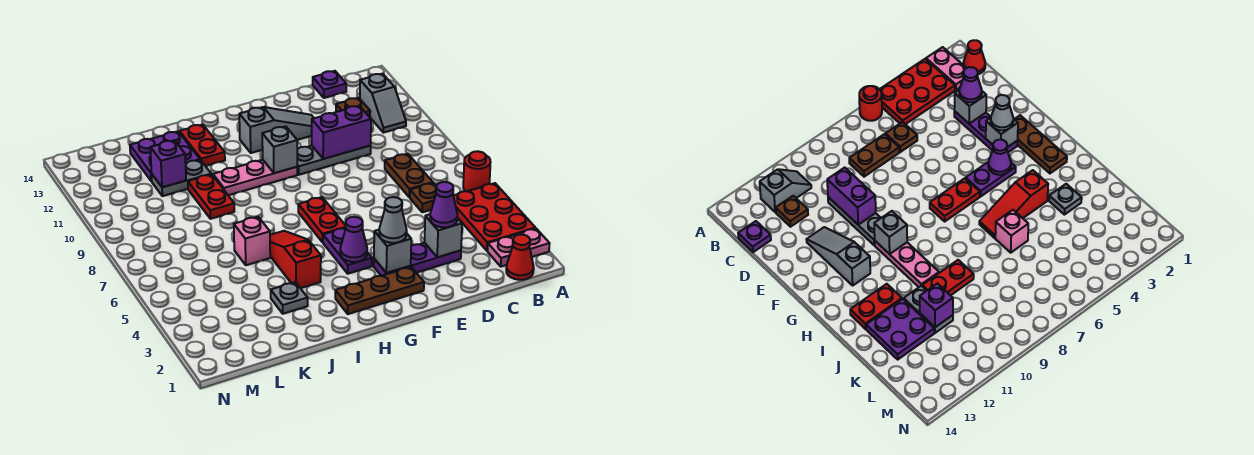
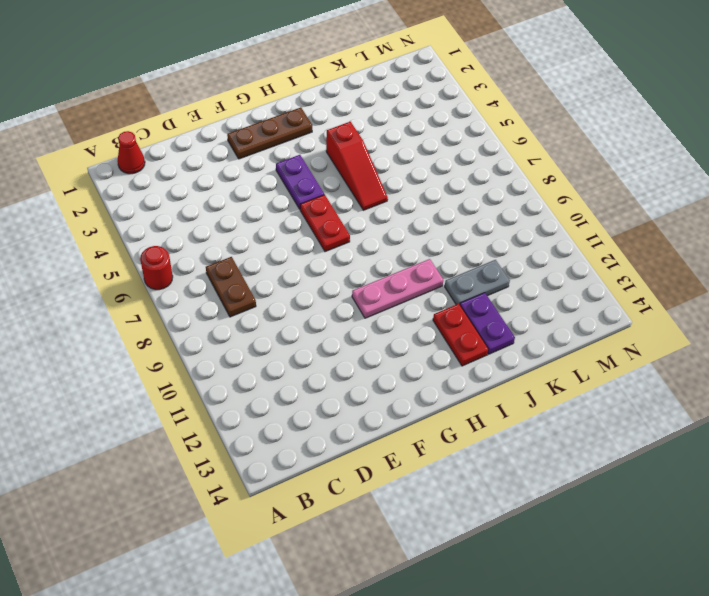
purple plate J12:J13 level 1 -> purple plate J12:K13 level 1
none -> pink plate A2:B2 level 1
none -> red plate A3:B5 level 1
none -> grey slope B11:B12 level 1 top 12
none -> brown plate C6 level 1

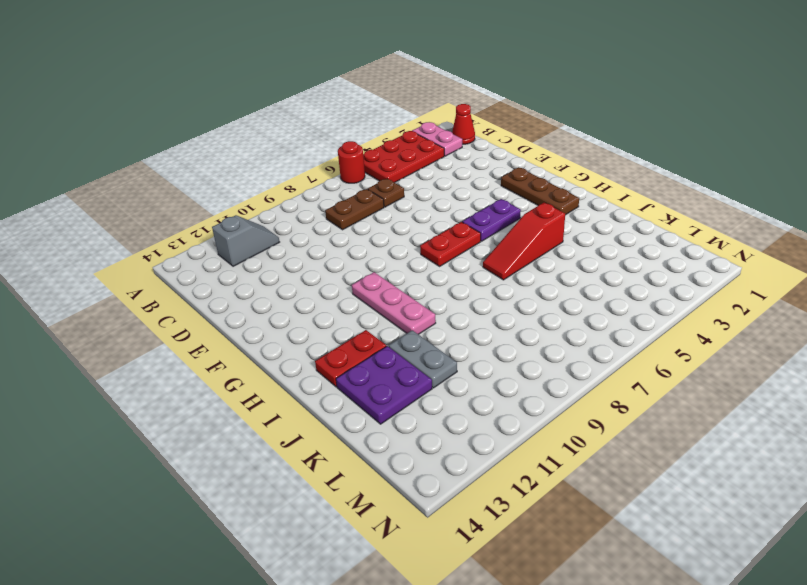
none -> brown plate C12 level 1
none -> purple plate C14 level 1
none -> purple plate D3:F3 level 1
none -> grey plate D10:F10 level 1

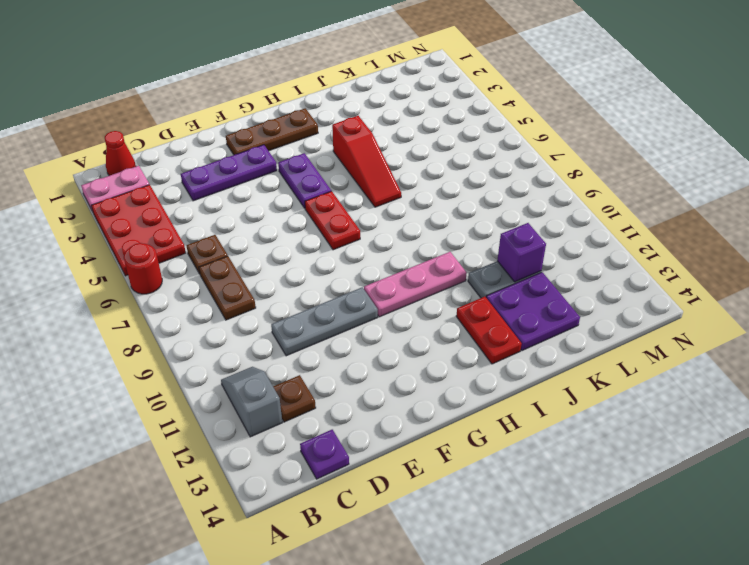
none -> grey slope E12:G12 level 1 top G
none -> grey plate J3 level 1
none -> pink brick J6 level 1
none -> red plate J9:J10 level 1

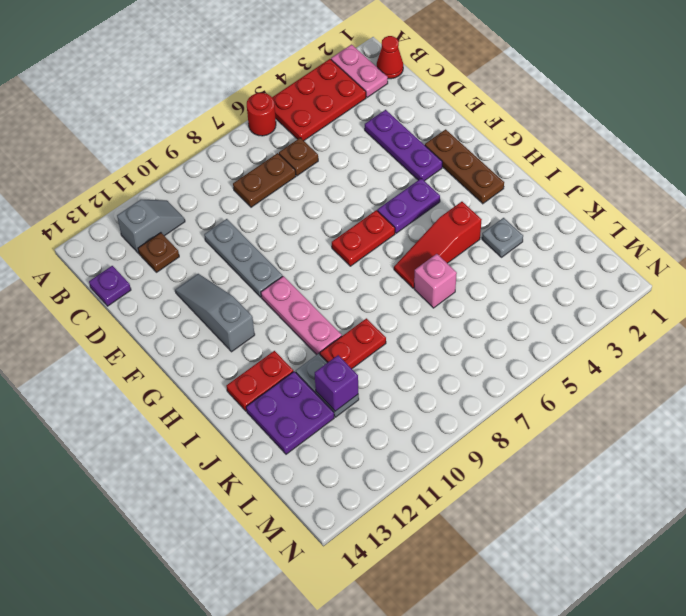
none -> grey brick D3 level 2
none -> purple brick D10:E10 level 2
none -> grey brick F3 level 2
none -> purple cone G4 level 2

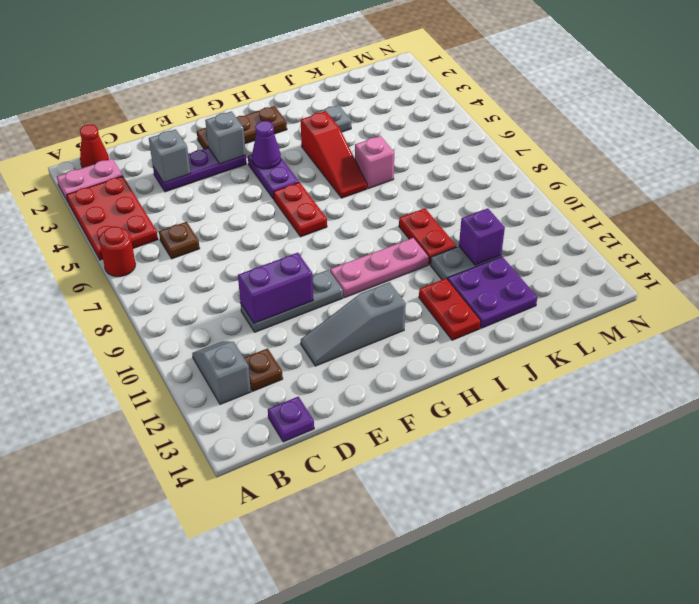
none -> brown plate C7:C8 level 1
none -> grey brick G10 level 2
none -> purple cone D3 level 3
none -> grey cone F3 level 3

